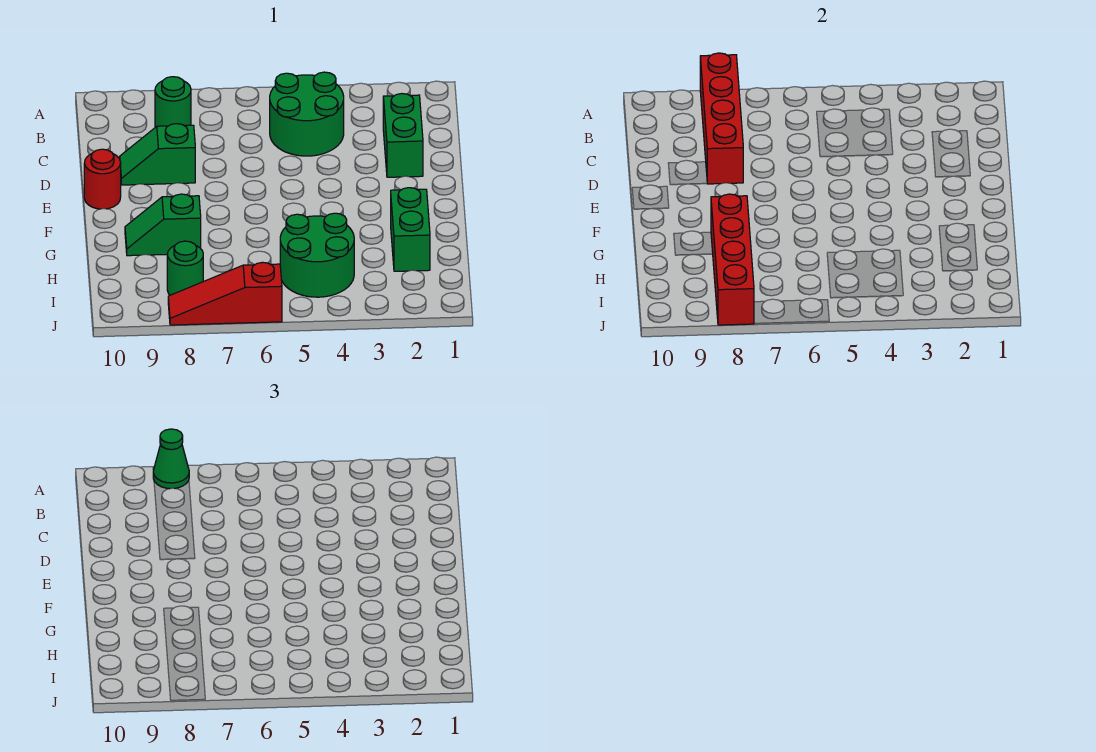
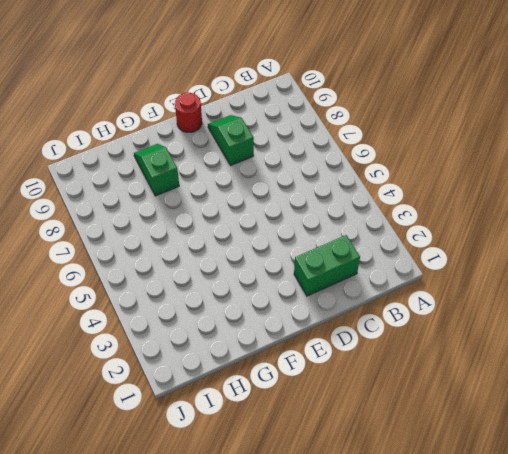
none -> green round brick B4:C5 level 1
none -> green round brick B8 level 1
none -> green brick G2:H2 level 1

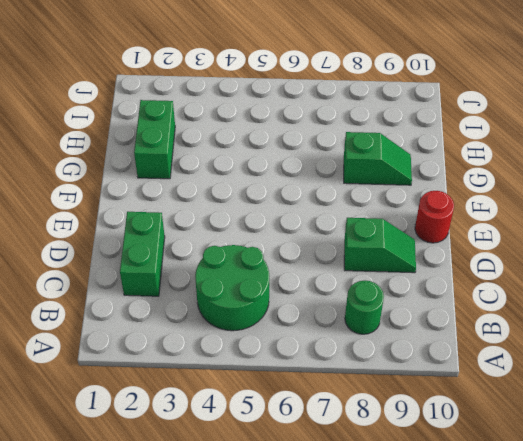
none -> green round brick H4:I5 level 1
none -> green round brick I8 level 1
none -> red slope J6:J8 level 1 top 6

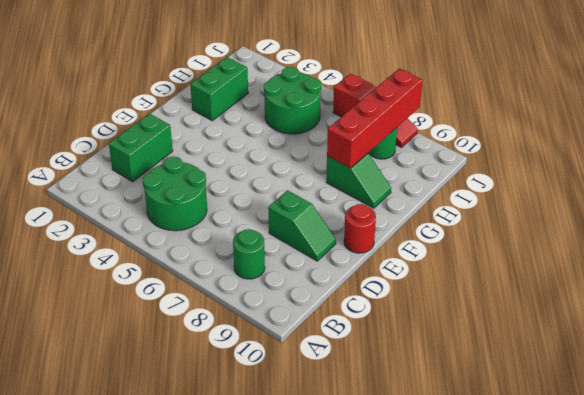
none -> red brick A8:D8 level 2
none -> green cone A8 level 3

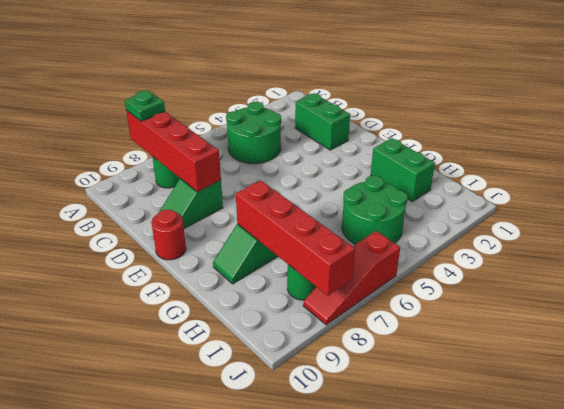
green plate A8 level 3 -> green cone A8 level 3

